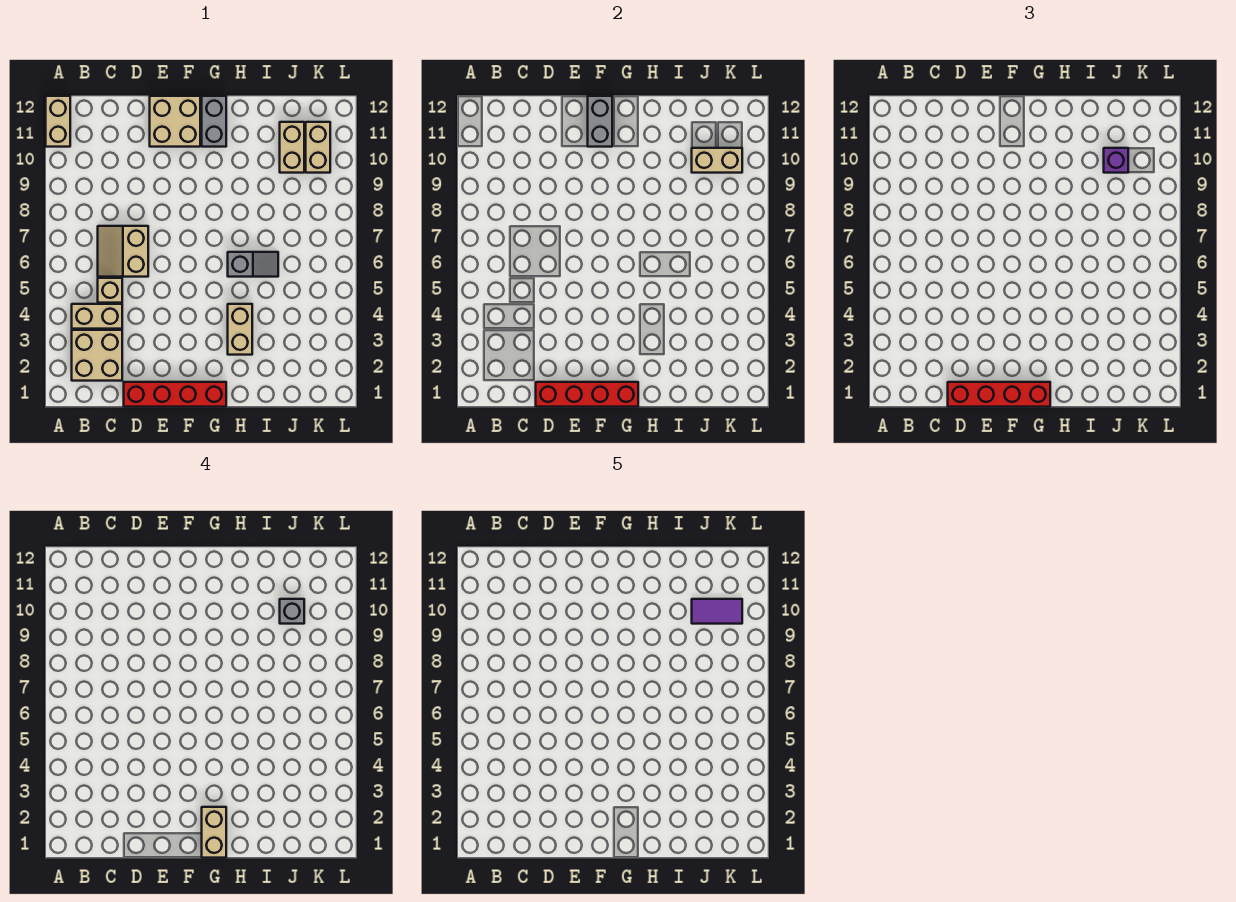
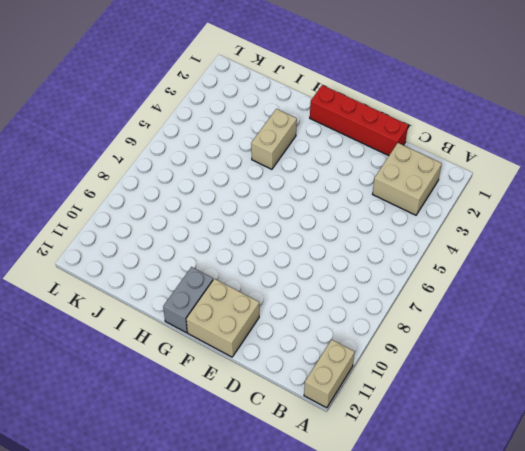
none -> tan brick B4:C4 level 1
none -> tan brick C5 level 1
none -> tan slope C6:D7 level 1 top D

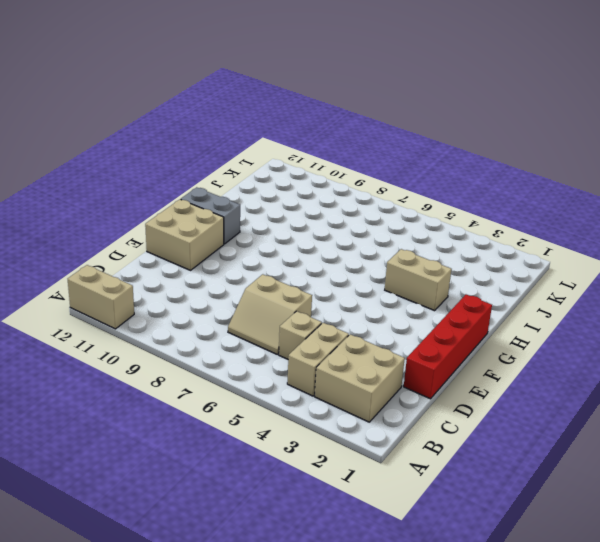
none -> grey slope H6:I6 level 1 top H
none -> tan brick J10:J11 level 1
none -> tan brick K10:K11 level 1

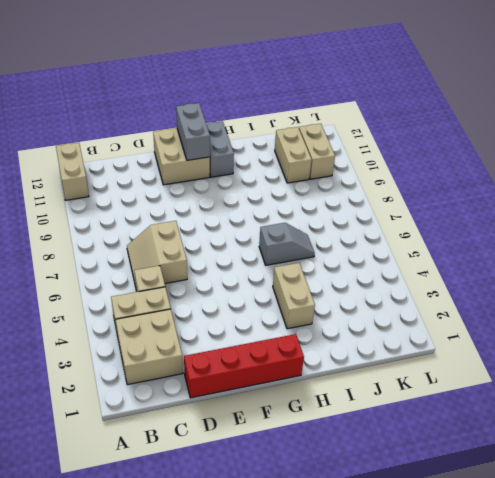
none -> red brick D1:G1 level 2
none -> tan brick J10:K10 level 2
none -> red brick D1:G1 level 3

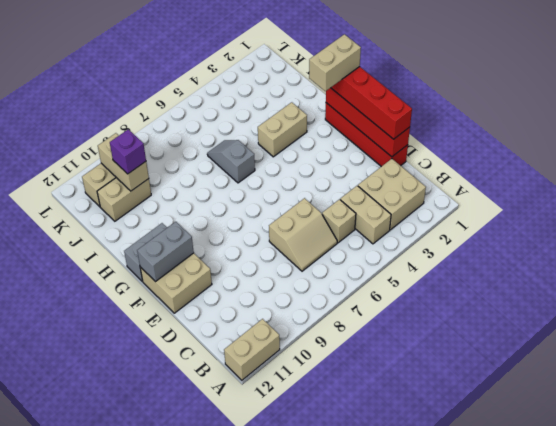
none -> grey brick J10 level 4
none -> purple tile J10:K10 level 5

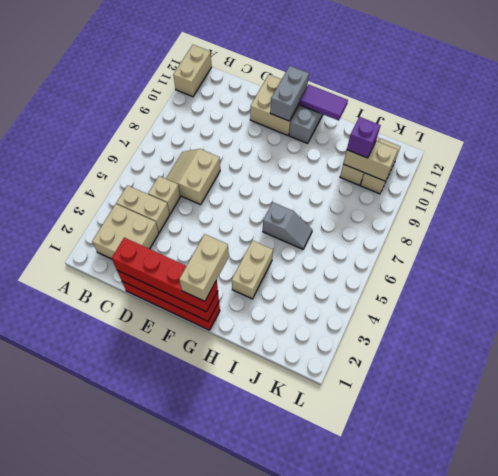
purple tile G12:H12 level 2 -> purple tile J10:K10 level 5
none -> grey brick J10 level 4

